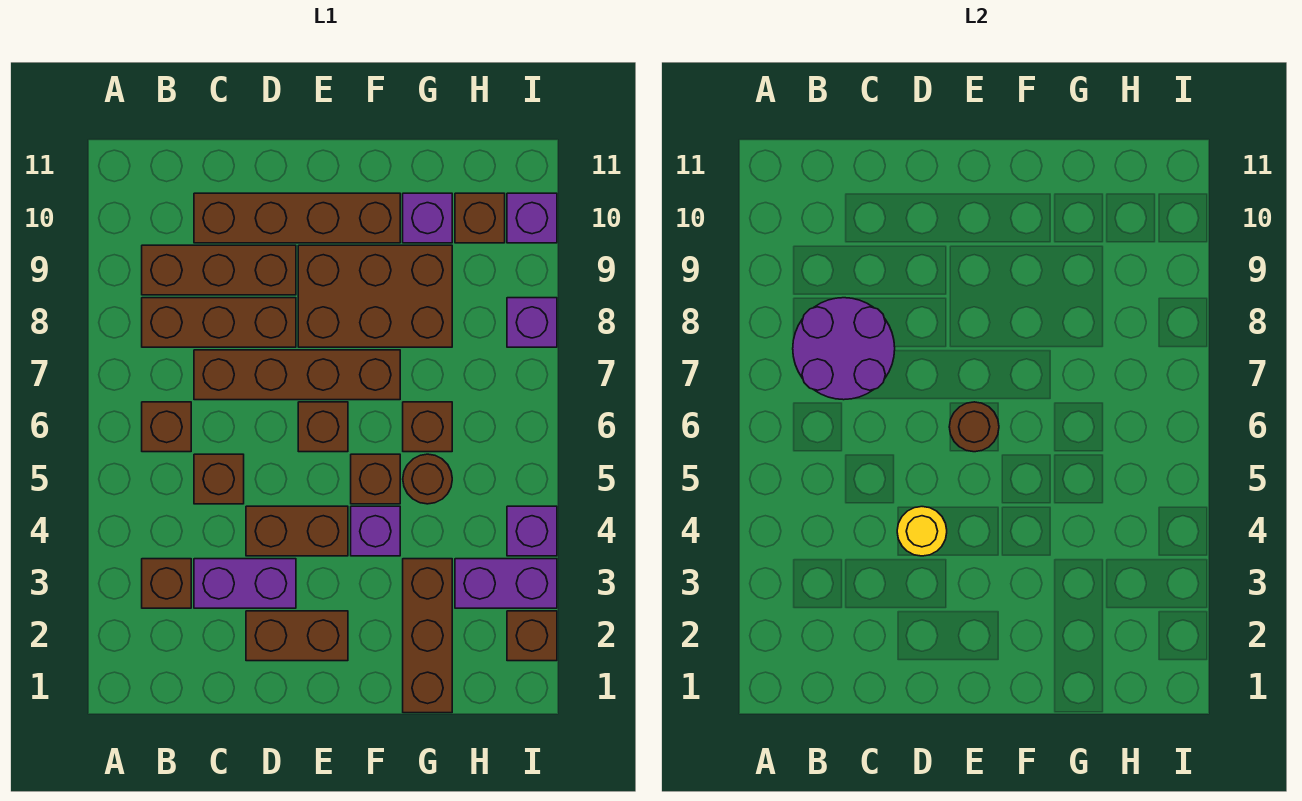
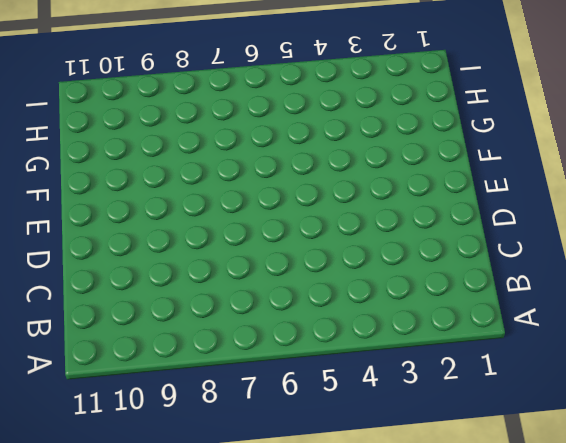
none -> brown brick B3 level 1
none -> brown brick B6 level 1
none -> brown brick B8:D8 level 1

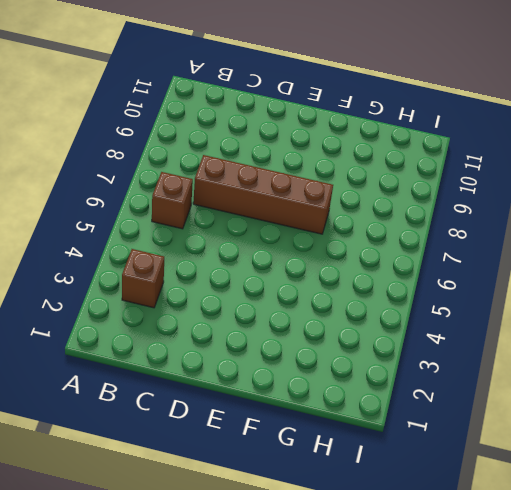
none -> brown brick B8:D8 level 1
none -> brown brick B9:D9 level 1
none -> purple brick C3:D3 level 1

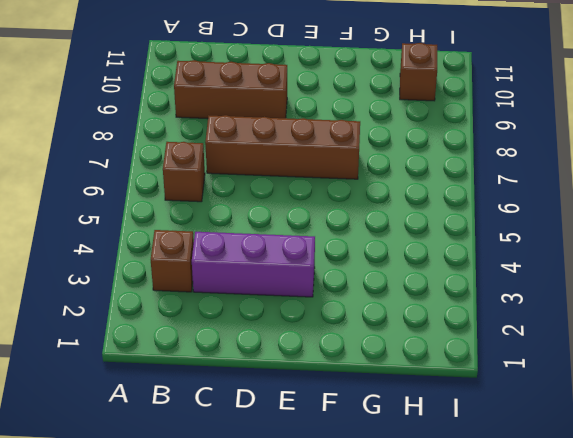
purple brick C3:E3 level 1 -> purple brick C3:D3 level 1
none -> brown brick B8:D8 level 1
none -> brown brick C5 level 1
none -> brown brick C10:F10 level 1

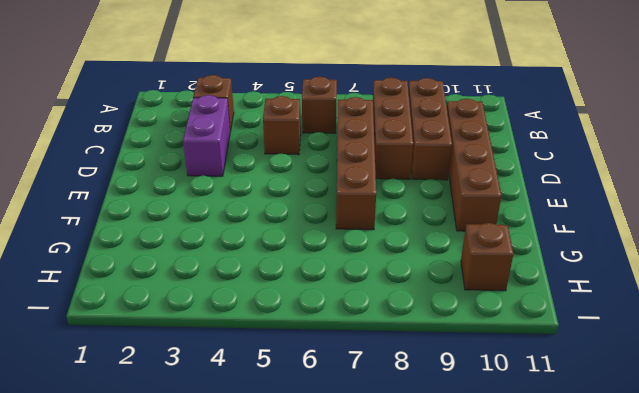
none -> brown brick D2:E2 level 1
none -> brown brick D4:E4 level 1
none -> brown brick E6 level 1

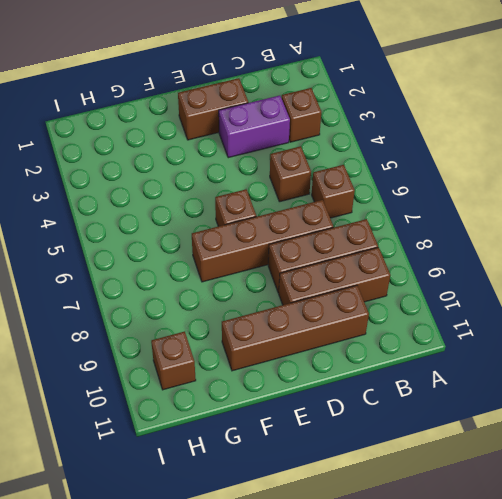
none -> brown brick D4:E4 level 1
none -> brown brick E8:G9 level 1
none -> purple brick F4 level 1

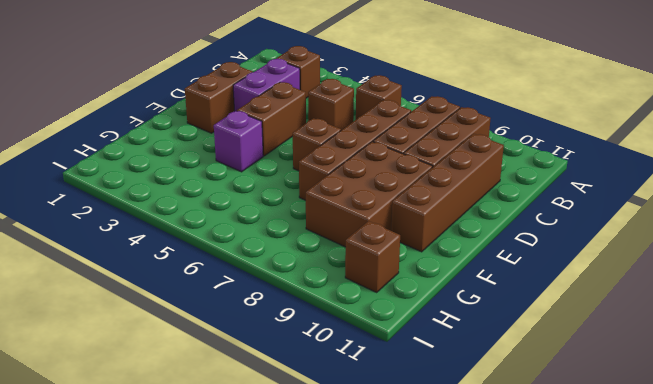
none -> brown brick F5 level 1
none -> brown brick G1:G3 level 1
none -> brown round brick G5 level 1

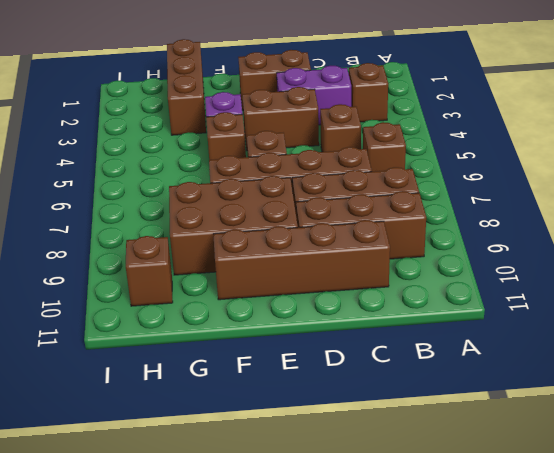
none -> brown round brick G5 level 1
none -> brown brick G6 level 1
none -> purple brick G10 level 1

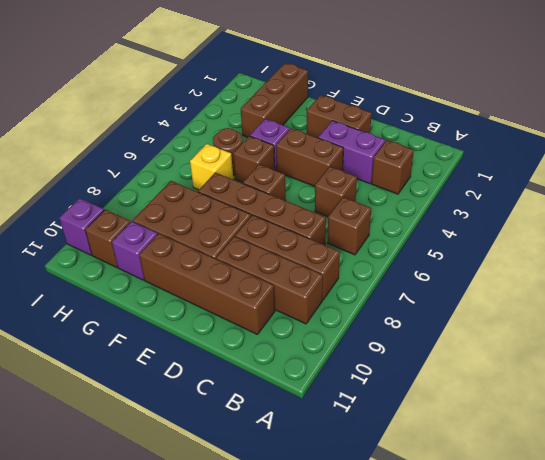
yellow brick G6 level 1 -> brown brick G6 level 1
none -> purple brick H3:I3 level 1
none -> brown brick I2 level 1
none -> purple brick I4 level 1

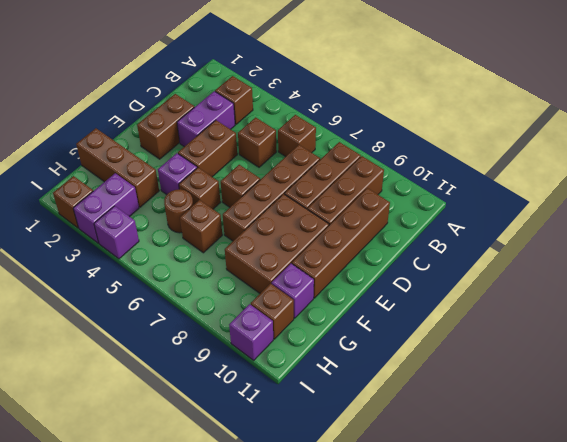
none -> purple brick I8 level 1
none -> purple round brick B7:C8 level 2
none -> yellow round brick D4 level 2

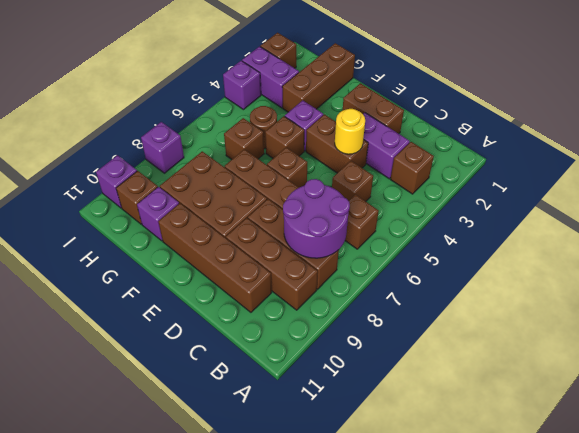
none -> brown round brick E6 level 2

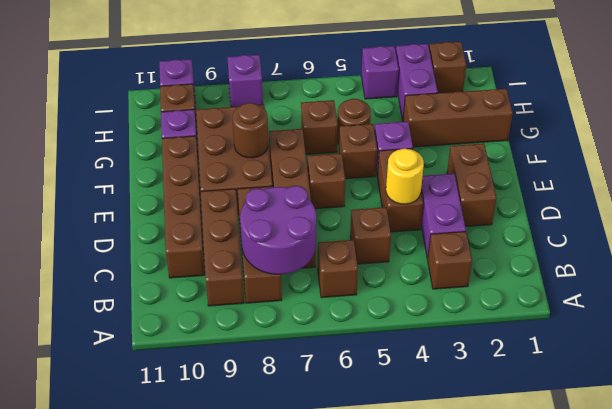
brown round brick F8 level 2 -> brown round brick E6 level 2

